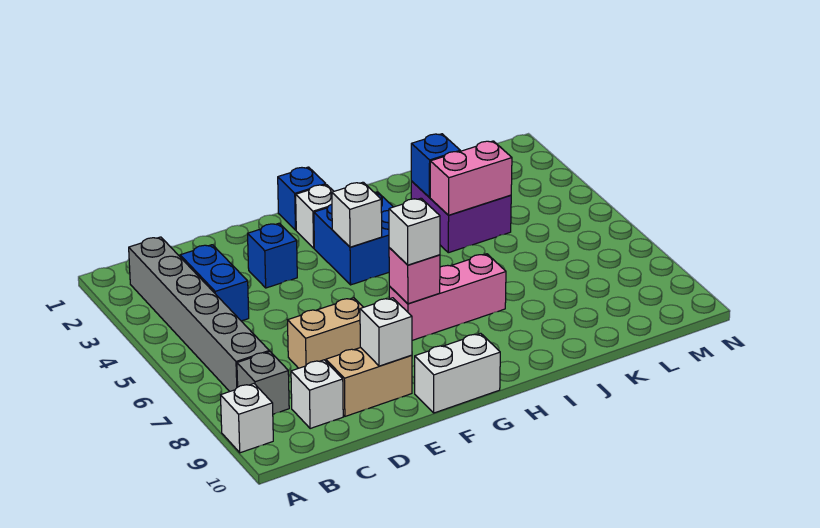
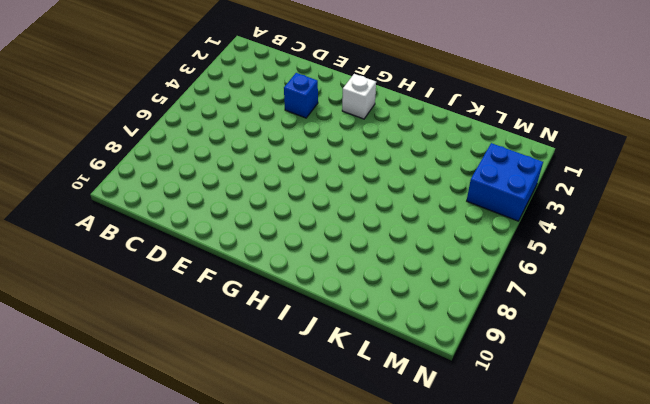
blue brick M3:N4 level 1 -> blue brick G3:H4 level 1
none -> white brick A9 level 1
none -> grey brick B2:B7 level 1
none -> grey brick B8 level 1

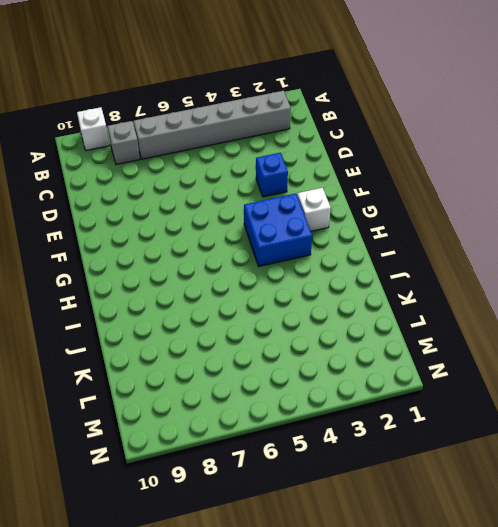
none -> blue brick C3:C4 level 1
none -> white brick C9 level 1
none -> tan brick D7:E7 level 1

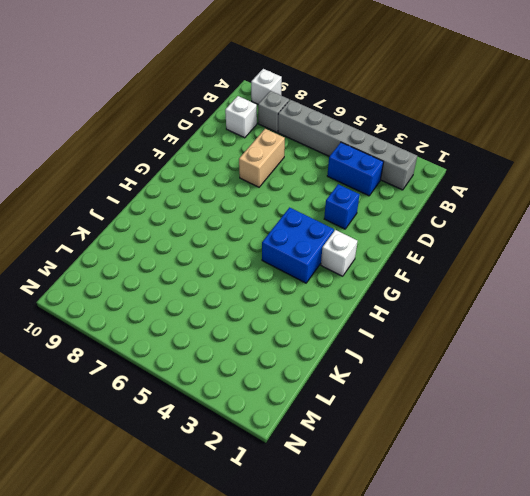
none -> tan brick D9:E9 level 1
none -> white brick F10:G10 level 1
none -> blue brick G1 level 1

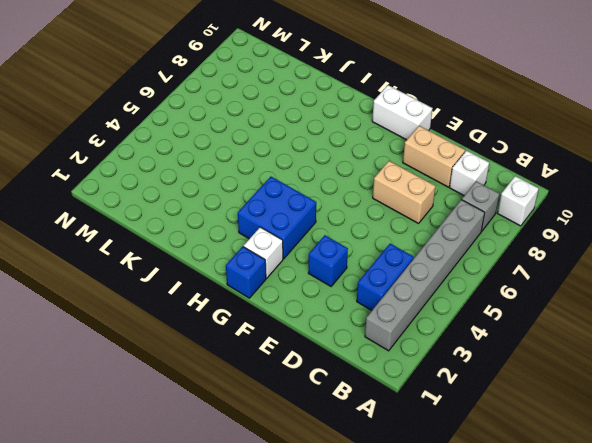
none -> pink brick G7:I7 level 1
none -> purple brick J3:K4 level 1
none -> white brick E9 level 2

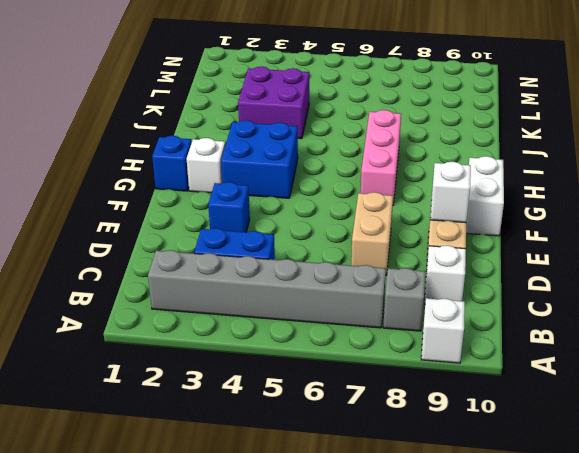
none -> white brick G4 level 2
none -> pink brick G7 level 2
none -> blue brick J3 level 2

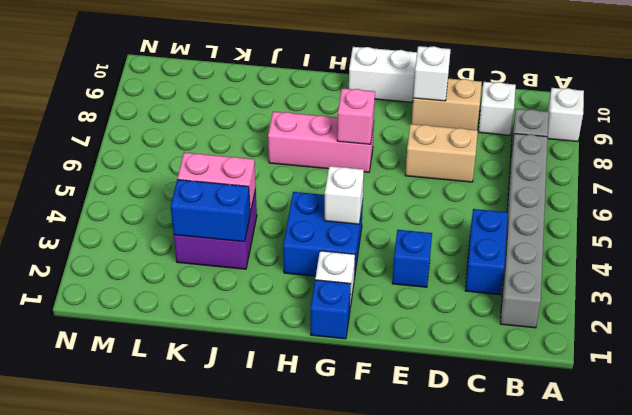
blue brick J3:K3 level 2 -> blue brick J3 level 2
none -> white brick G7 level 3

